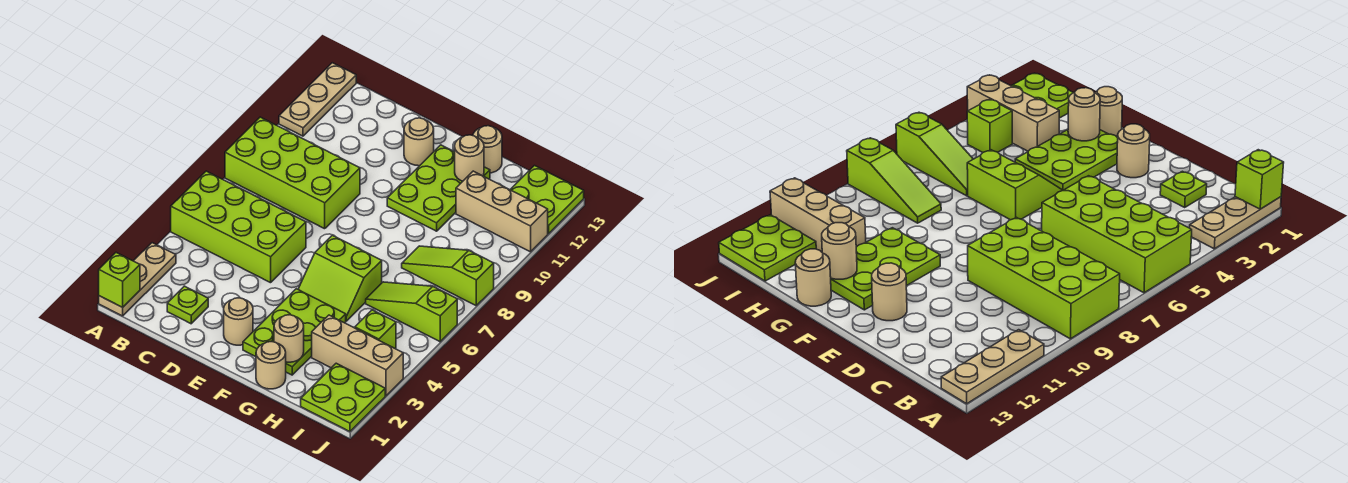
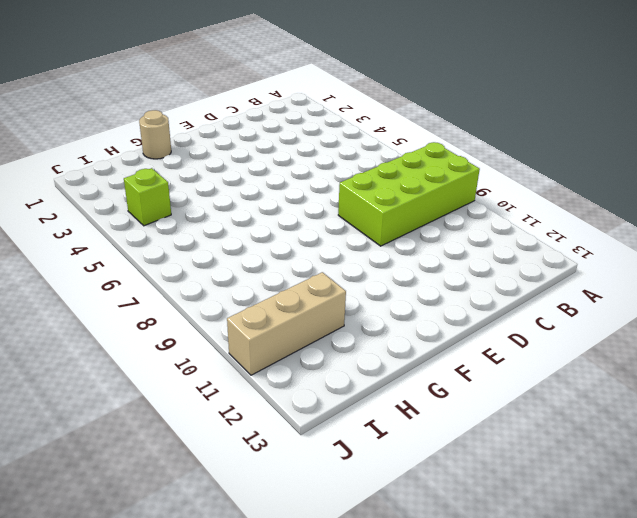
none -> tan plate A1:A3 level 1
none -> lime brick A5:D6 level 1
none -> tan plate A11:A13 level 1

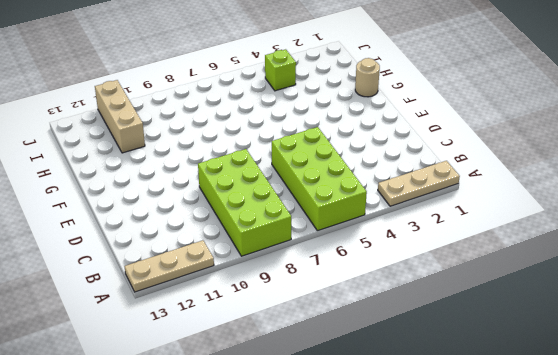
none -> lime plate C2 level 1
none -> tan round brick E2 level 1
none -> tan round brick E12 level 1

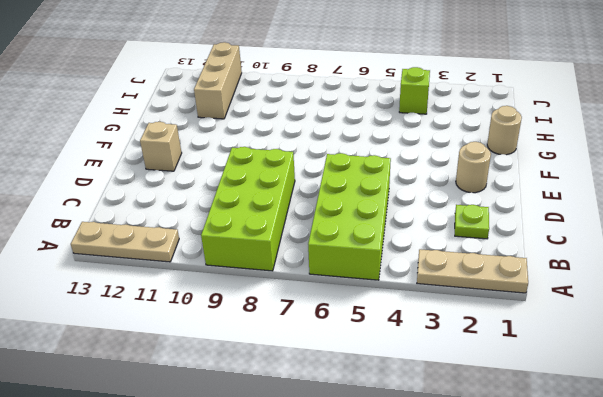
tan brick E12 level 1 -> tan round brick E12 level 1
none -> lime plate F2:G4 level 1
none -> lime slope F5:G6 level 1 top 6
none -> lime plate F10:G12 level 1

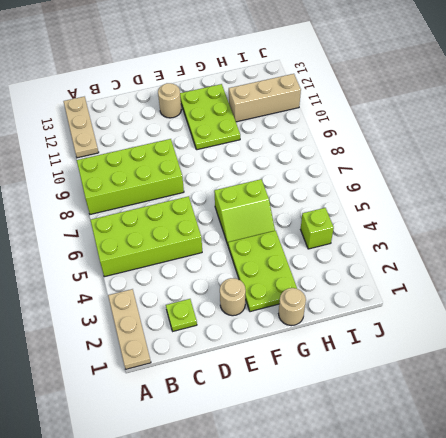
none -> tan round brick G13 level 1
none -> tan brick H3:J3 level 1
none -> lime slope H6:J6 level 1 top J

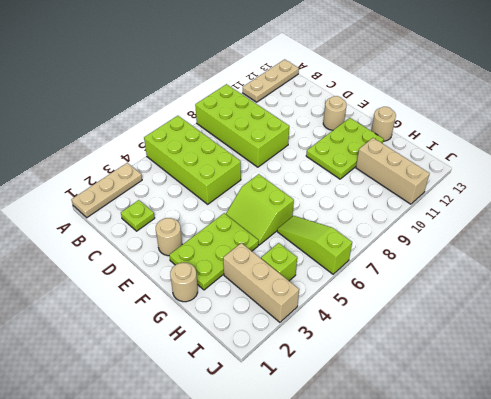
none -> lime slope H8:J8 level 1 top J
none -> lime plate I1:J2 level 1
none -> lime plate I12:J13 level 1

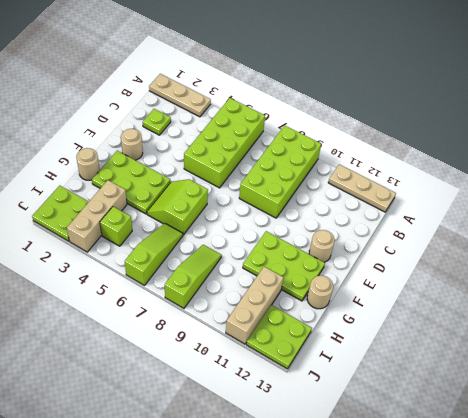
none -> lime brick A1 level 2
none -> tan round brick G2 level 2
none -> tan round brick G12 level 2

